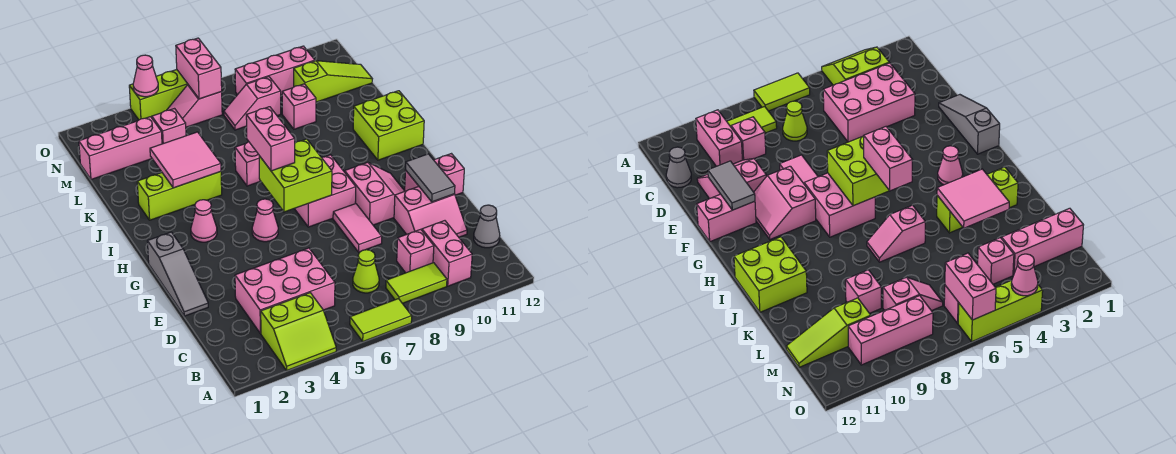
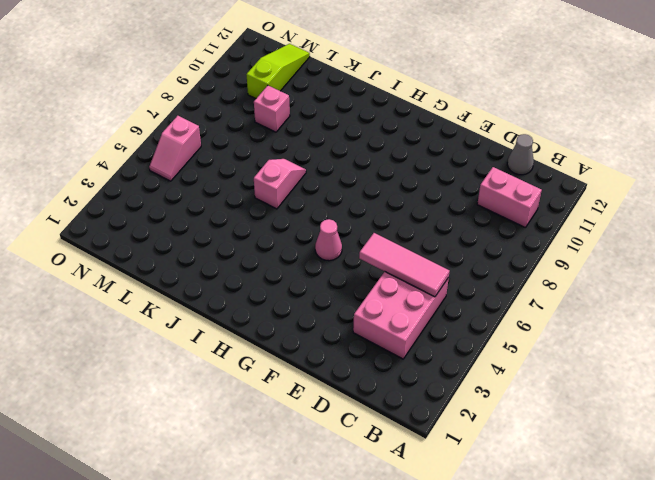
pink tile C5:E5 level 2 -> none
none -> lime slope A3:B4 level 1 top B
none -> lime tile A6:A7 level 1
none -> lime tile B8:B9 level 1
none -> lime cone C7 level 1

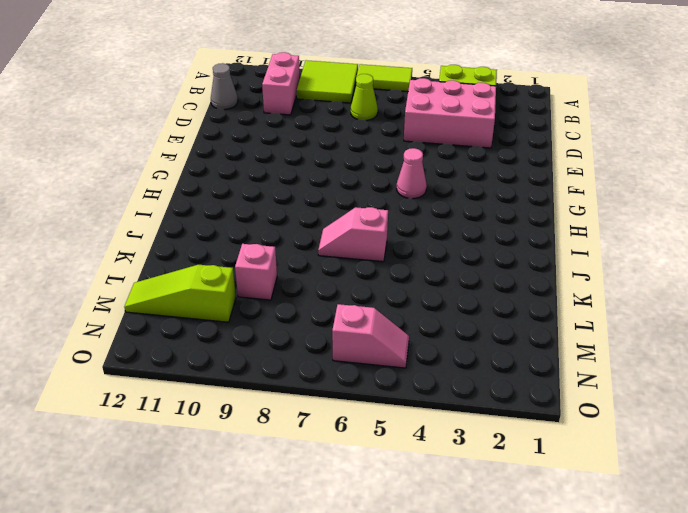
lime tile A8:B9 level 1 -> lime tile B8:B9 level 1
none -> pink brick C9 level 1
none -> pink slope D10:E11 level 1 top E
none -> grey slope E1:G1 level 1 top G
none -> pink tile E8:F8 level 1

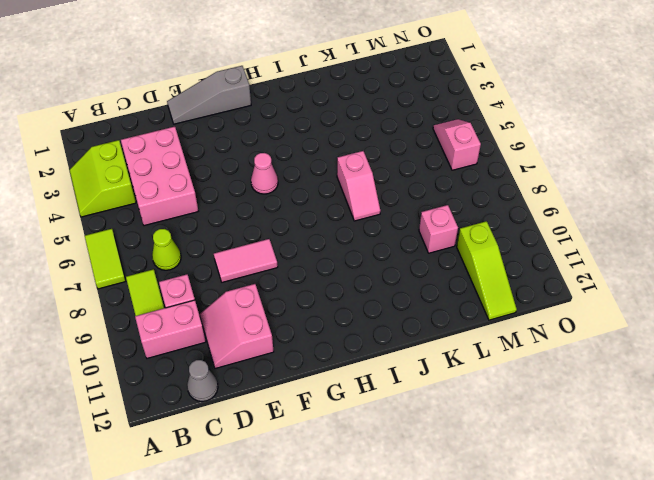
none -> pink slope F9:G10 level 1 top 9
none -> pink brick F11:F12 level 1
none -> pink brick G7:H8 level 1
none -> pink cone H3 level 1

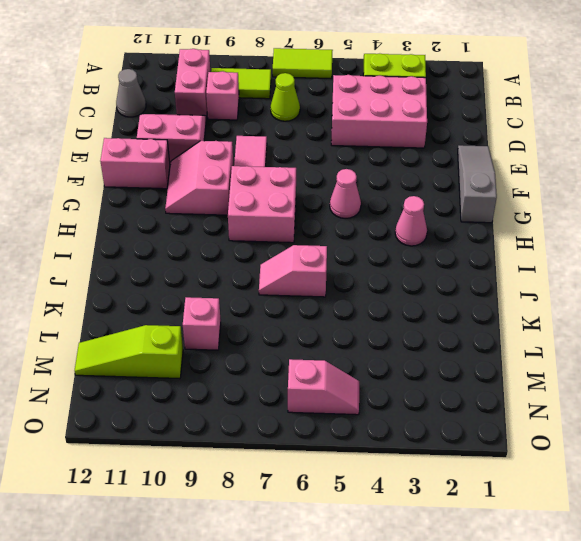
none -> lime brick I11:J12 level 1
none -> lime brick J2:J4 level 1
none -> pink brick M1:M3 level 1
none -> pink brick M4 level 1

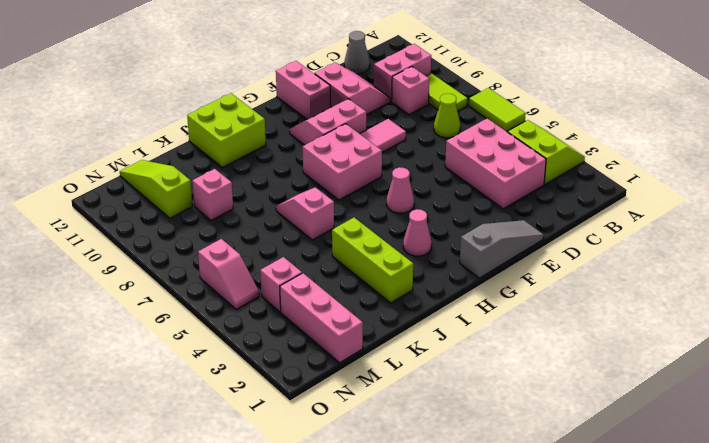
none -> pink slope M7:M8 level 1 top 8
none -> pink brick N8:N10 level 1
none -> lime brick O4:O6 level 1
none -> grey tile E11:F11 level 2

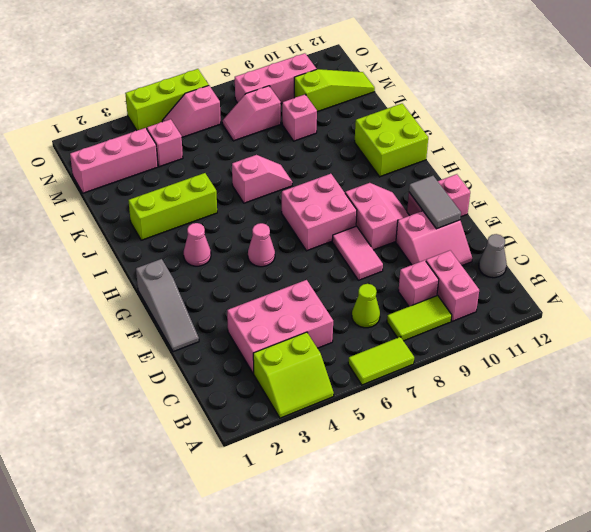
none -> lime brick G6:H7 level 2
none -> pink tile J3:K4 level 2
none -> pink brick N6:O6 level 2
none -> pink cone O4 level 2

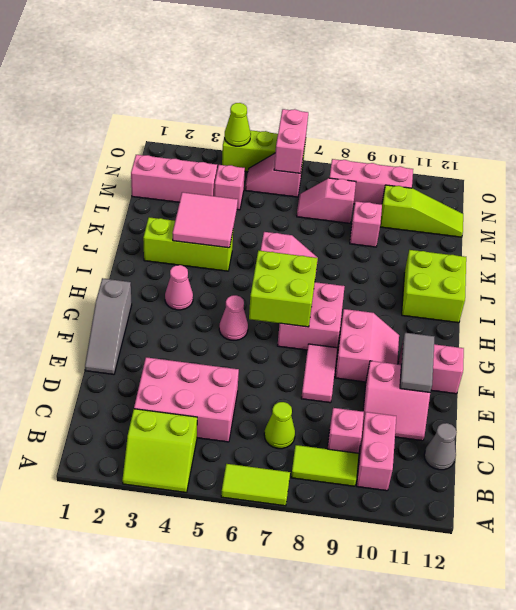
lime cone O4 level 2 -> pink cone O4 level 2
none -> pink brick H6:I6 level 3

